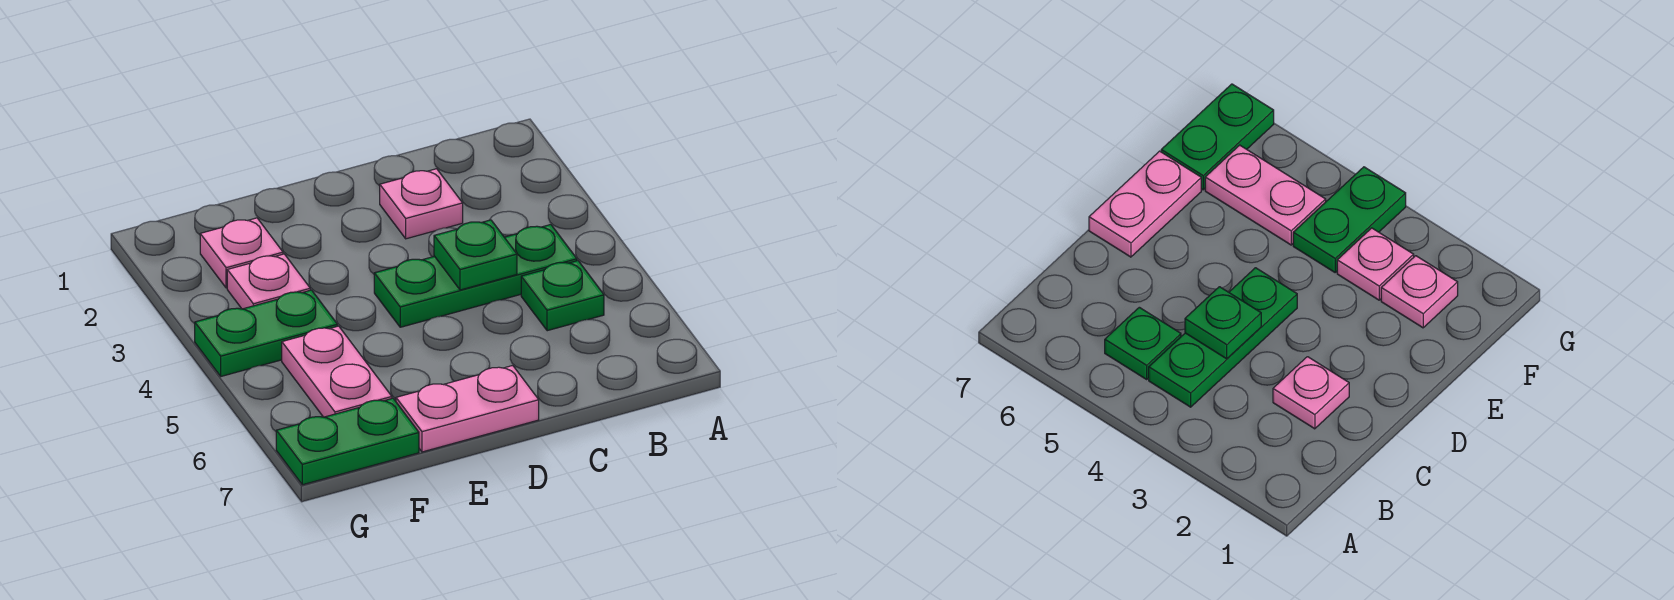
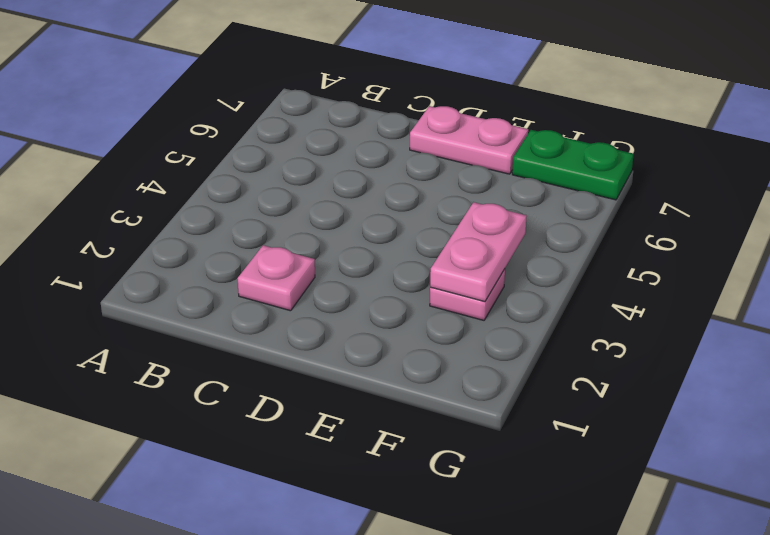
pink plate F3:F4 level 2 -> pink plate F5:F6 level 1
none -> green plate B4:D4 level 1
none -> green plate B5 level 1

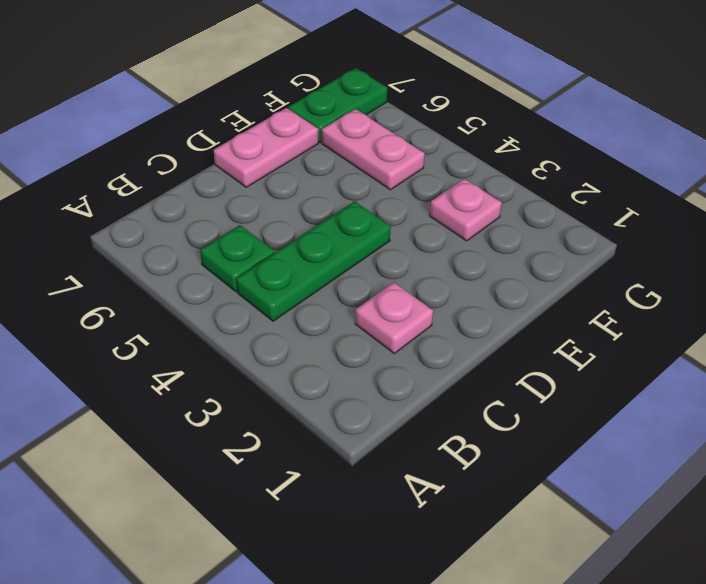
none -> pink plate F2 level 1
none -> green plate F4:G4 level 1

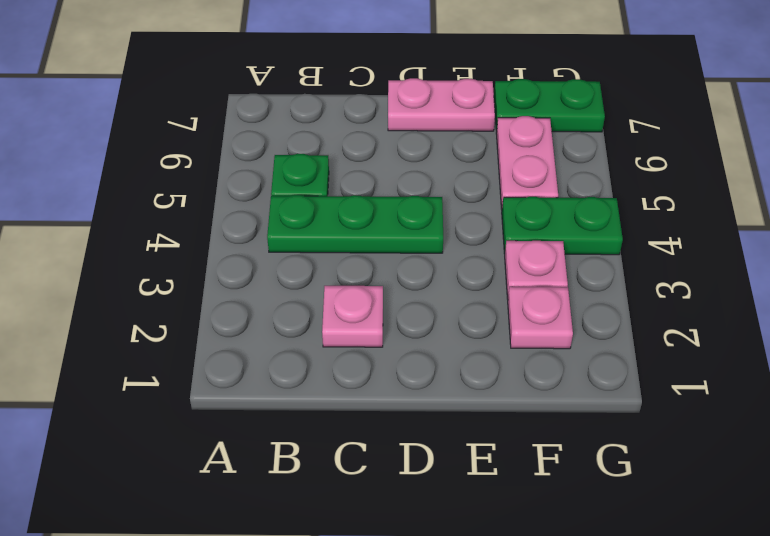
none -> green plate C4 level 2

